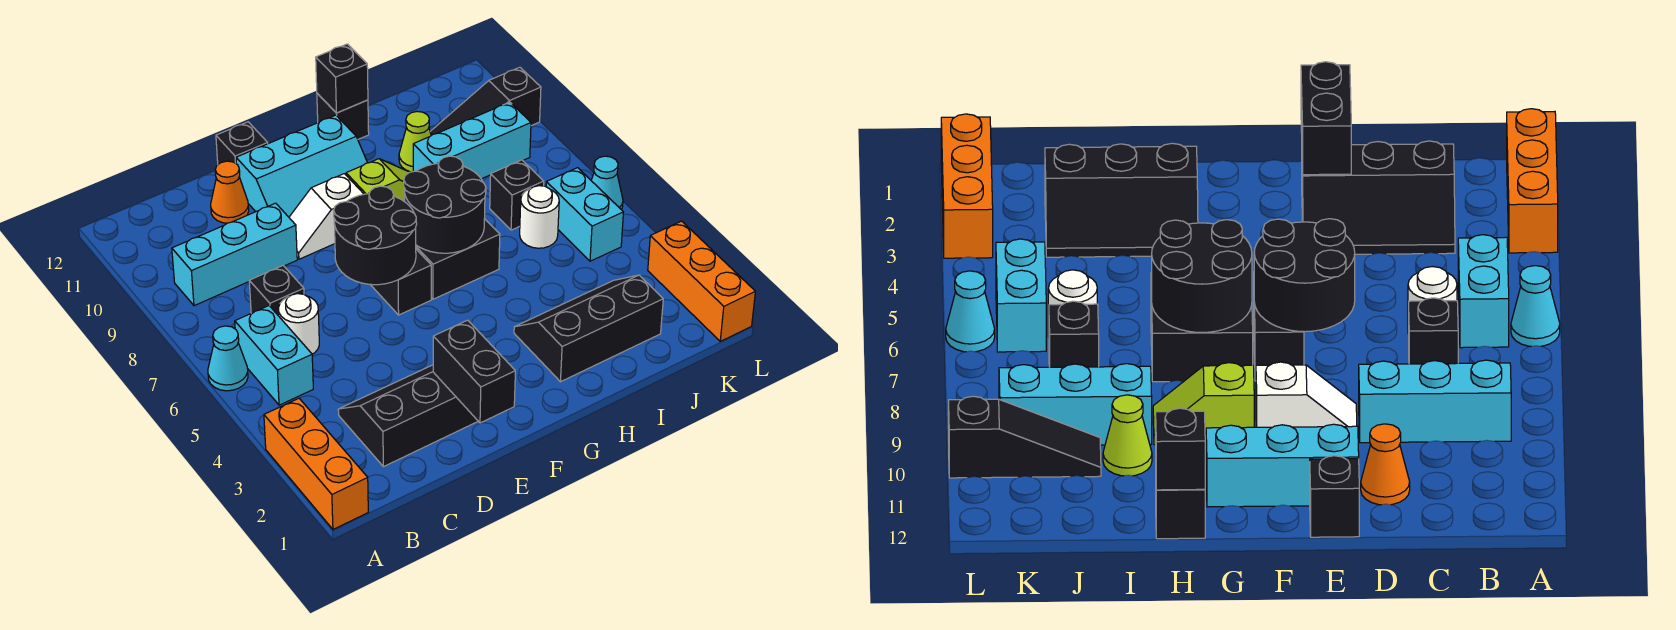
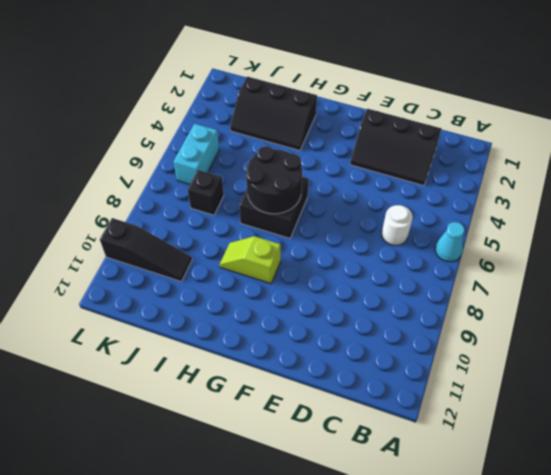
none -> orange brick A1:A3 level 1
none -> cyan brick B5:B6 level 1
none -> cyan brick B9:D9 level 1

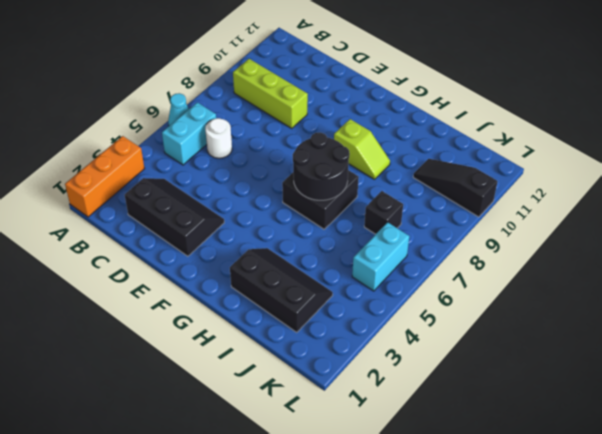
lime brick B9:D9 level 1 -> cyan brick B9:D9 level 1
none -> black brick C7 level 1
none -> orange cone D11 level 1
none -> white slope E9:F9 level 1 top F

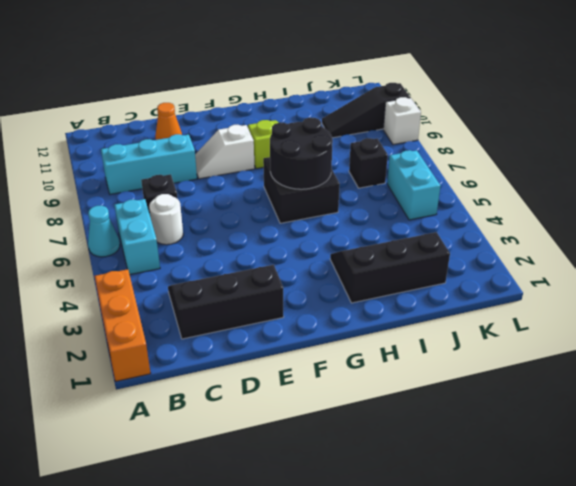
white brick L9 level 1 -> none
none -> cyan slope E10:G11 level 1 top 11
none -> black brick E12 level 1
none -> black brick F6:F7 level 1

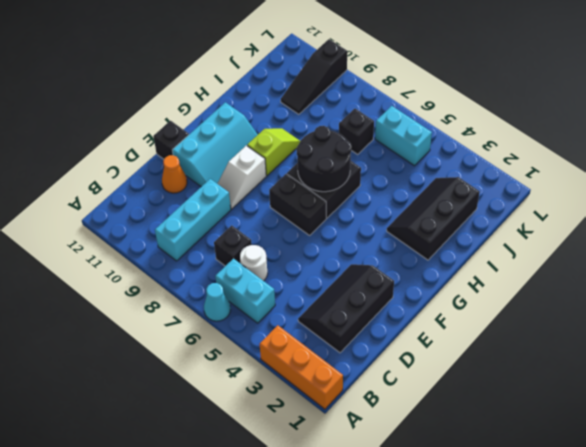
none -> black brick H12 level 1
none -> cyan brick I9:K9 level 1
none -> lime cone I10 level 1

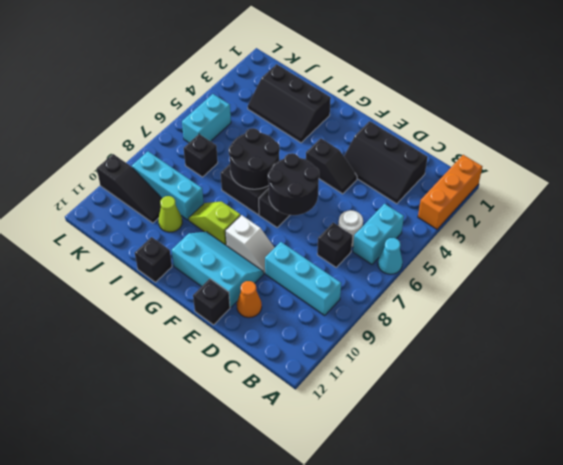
black slope E4:F4 level 1 top F -> none
none -> white round brick J6 level 1
none -> orange brick L1:L3 level 1
none -> cyan cone L6 level 1

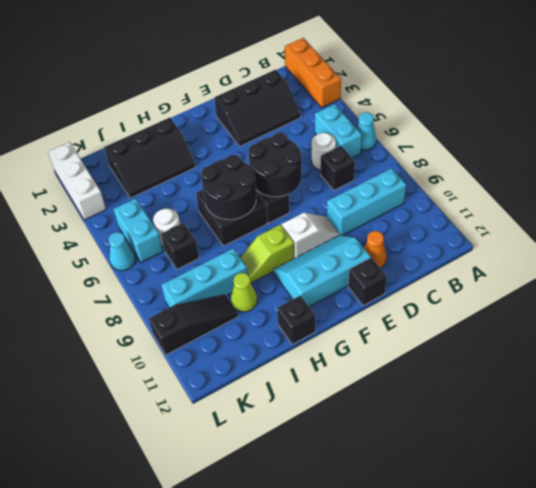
white brick L1:L3 level 1 -> orange brick L1:L3 level 1
none -> black brick E1:E2 level 2
none -> black brick H12 level 2

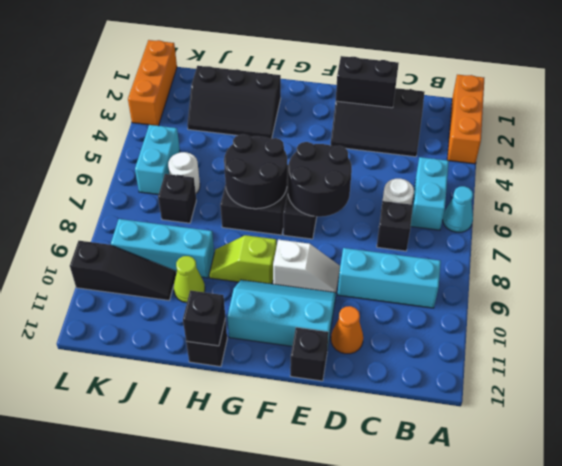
black brick D2:E2 level 2 -> black brick E1:E2 level 2
none -> cyan cone L6 level 1

